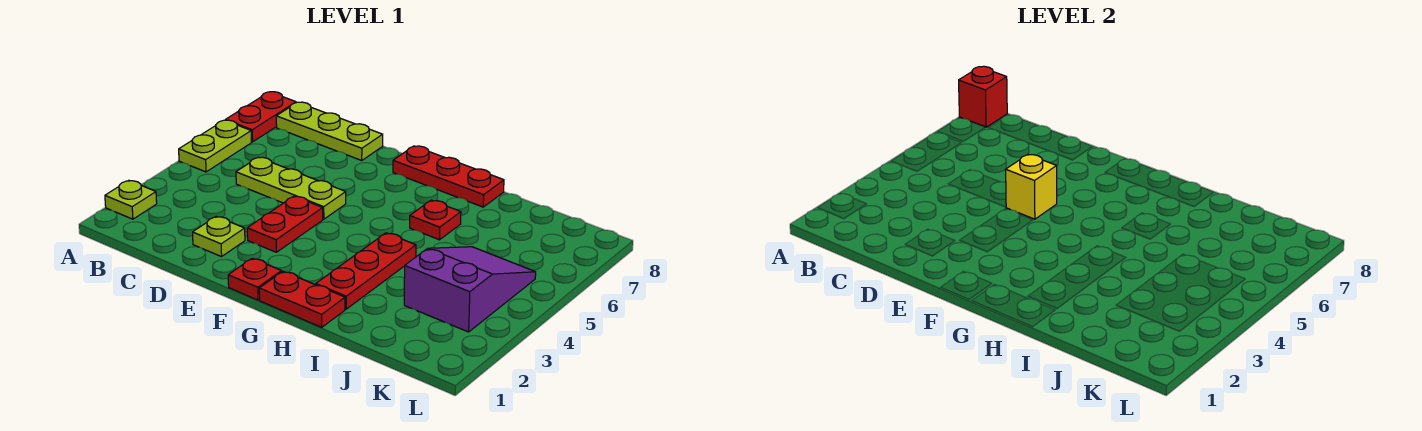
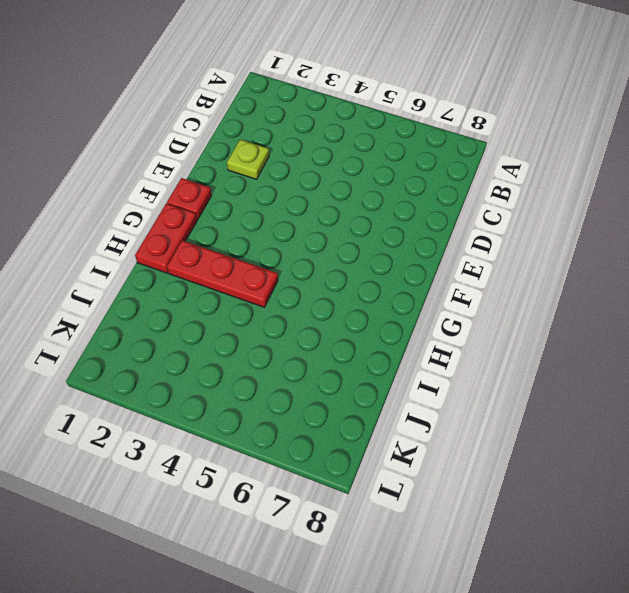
none -> lime plate A2 level 1
none -> lime plate A5:A6 level 1
none -> red plate A7:A8 level 1

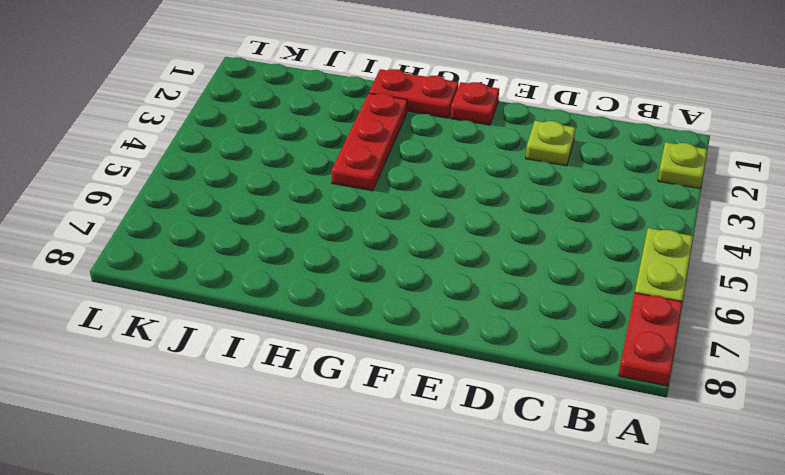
none -> lime plate B8:D8 level 1
none -> lime plate C5:E5 level 1
none -> red plate E3:E4 level 1

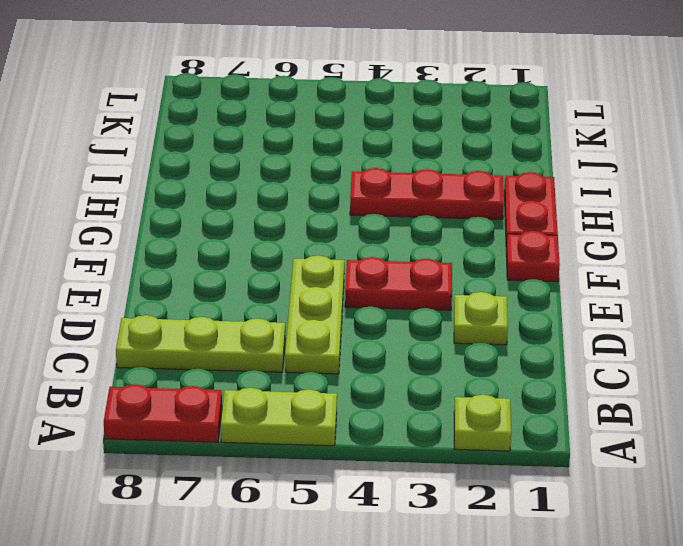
lime plate C6:C8 level 1 -> lime plate B8:D8 level 1
none -> red plate F8:H8 level 1
none -> red plate H6 level 1
none -> purple slope J3:K5 level 1 top 3

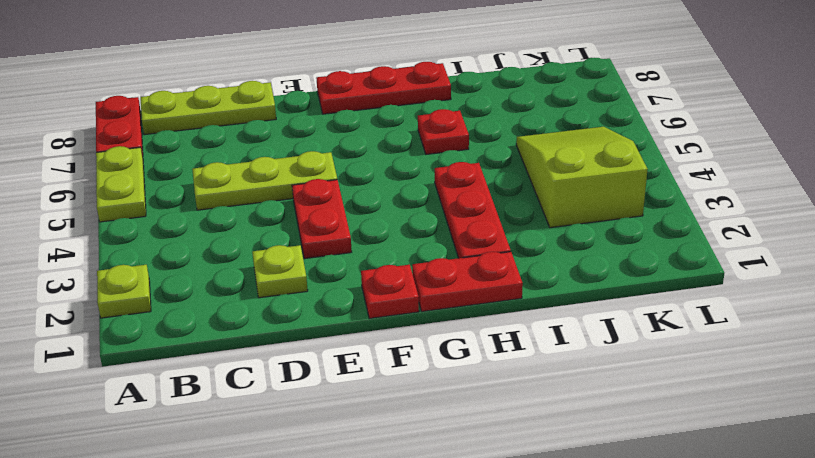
lime slope J3:K5 level 1 top 3 -> purple slope J3:K5 level 1 top 3
none -> red brick A8 level 2
none -> yellow brick E5 level 2

